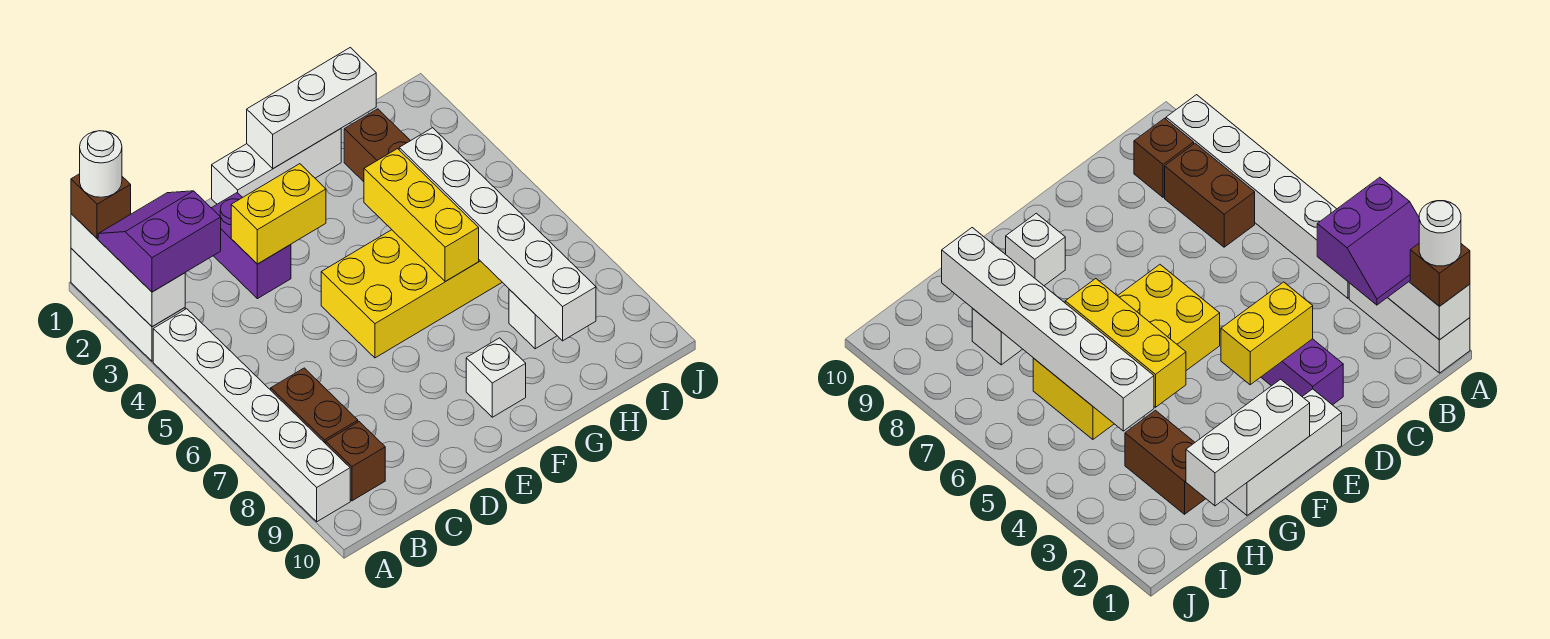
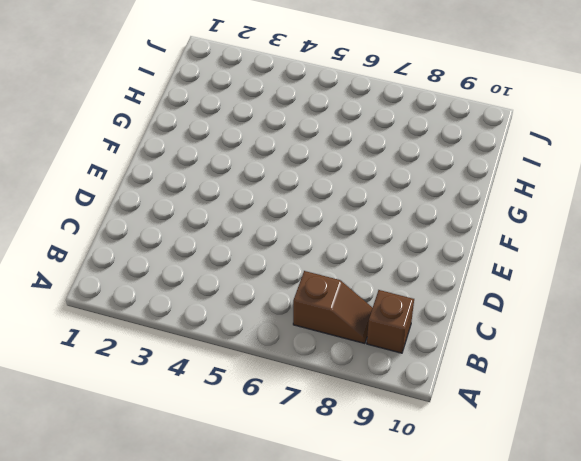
brown slope B7:B8 level 1 top 7 -> brown brick B7:B8 level 1
none -> white brick A1:A3 level 1
none -> white brick A4:A9 level 1
none -> purple brick D2:D3 level 1

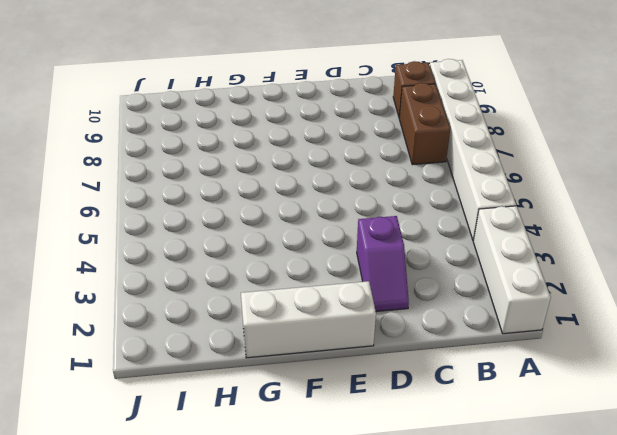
purple slope D2:D3 level 1 top 3 -> purple brick D2:D3 level 1
none -> yellow brick E5:H6 level 1
none -> white brick F9 level 1
none -> brown brick H2:H3 level 1

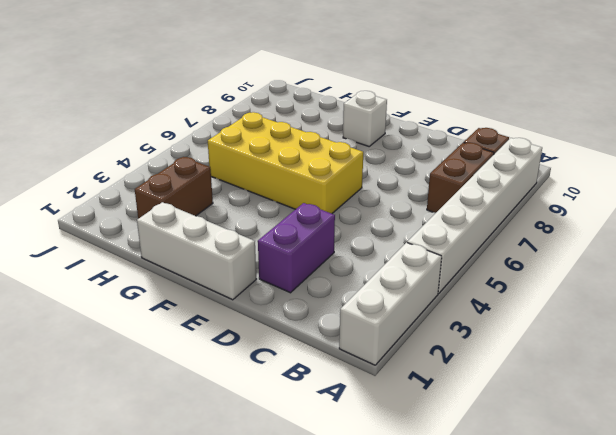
none -> white brick H8 level 1
none -> white brick A1:A3 level 2
none -> yellow brick D3:E3 level 2

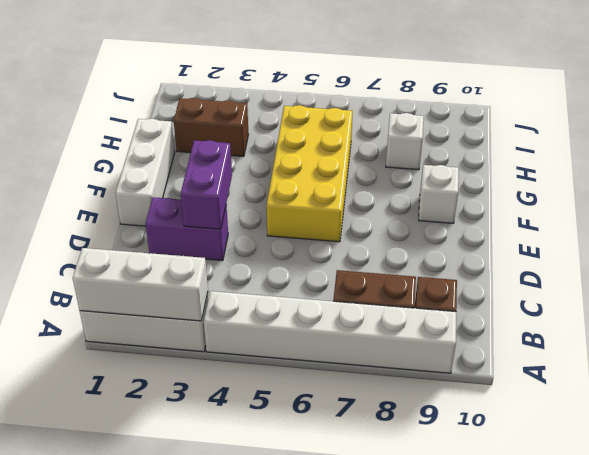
purple brick D3:E3 level 2 -> yellow brick D3:E3 level 2
none -> white brick F1:H1 level 2
none -> yellow brick G4:G6 level 2
none -> white brick H4:H9 level 2

